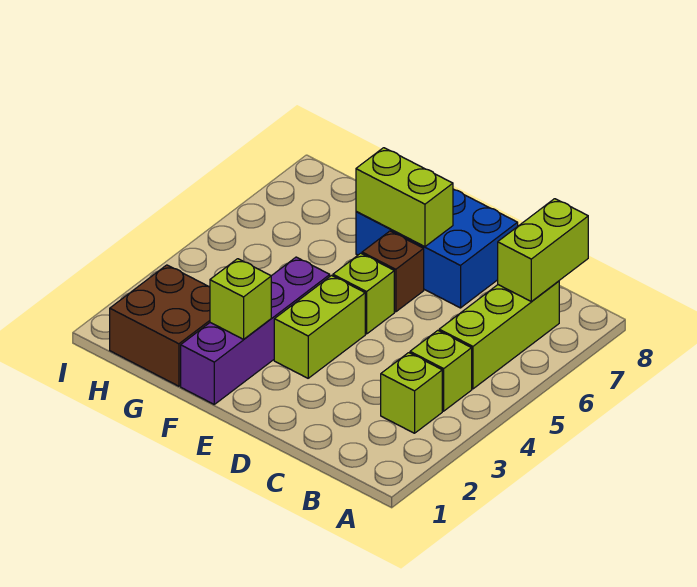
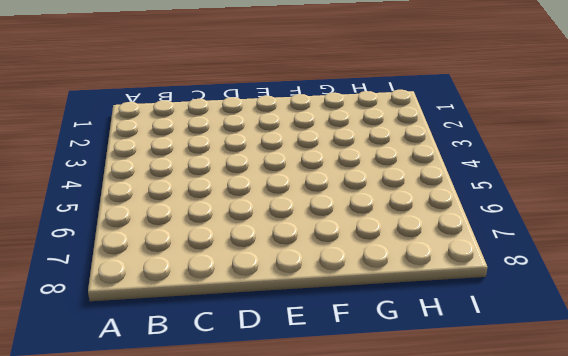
none -> lime brick B3 level 1
none -> lime brick B4 level 1
none -> lime brick B5:B7 level 1

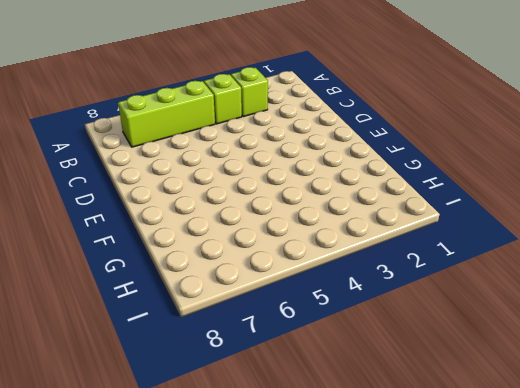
none -> blue brick D7:F8 level 1
none -> lime brick E3:E4 level 1
none -> lime brick E5 level 1

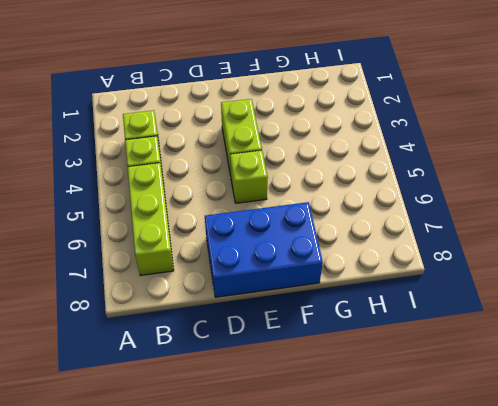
none -> brown brick E6 level 1
none -> purple brick F1:F4 level 1
none -> brown brick G1:H2 level 1

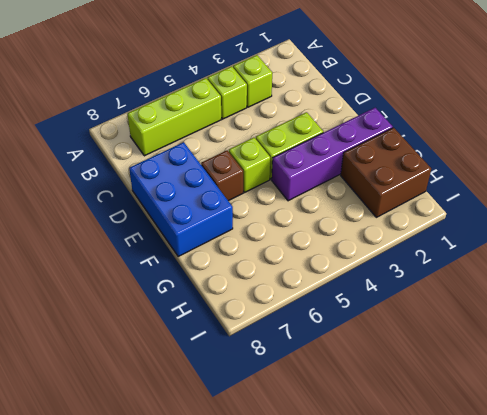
none -> lime brick B7:B8 level 2
none -> lime brick E7:F7 level 2
none -> lime brick F2 level 2

